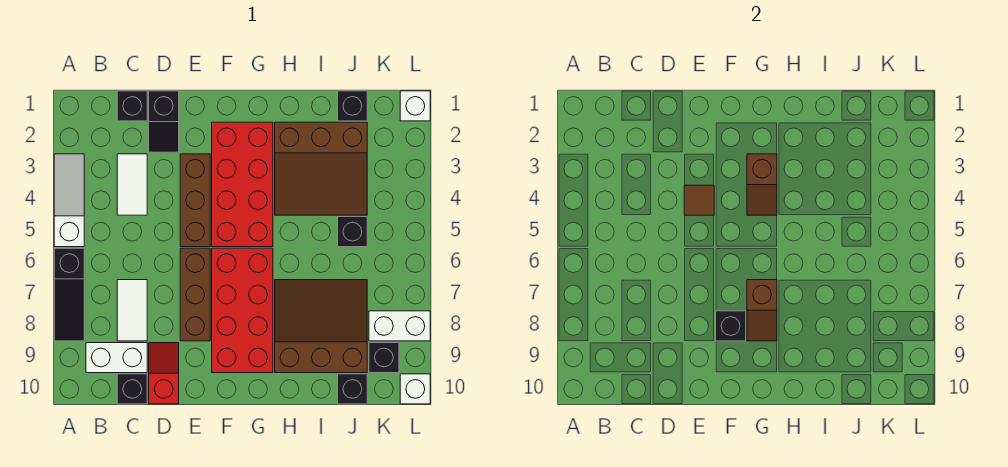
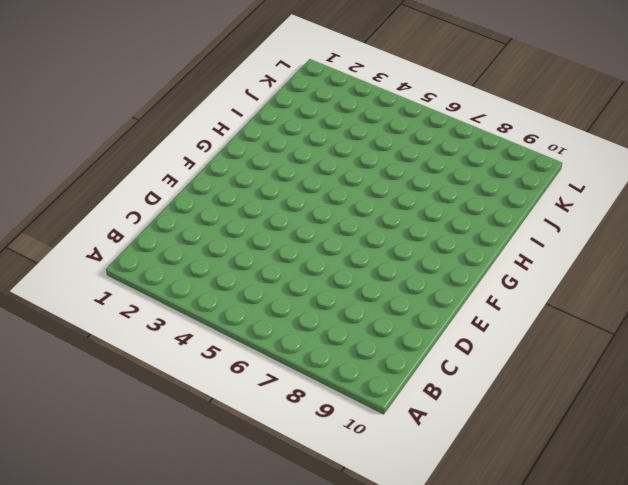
none -> white slope A3:A5 level 1 top 5
none -> black slope A6:A8 level 1 top 6
none -> white brick B9:C9 level 1

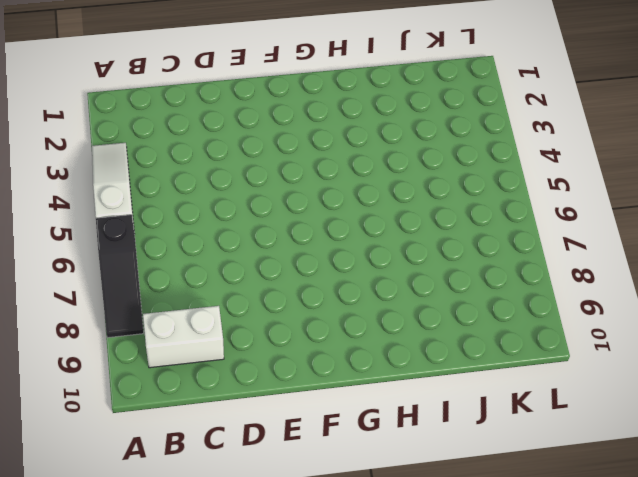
none -> black brick C1 level 1
none -> white tile C3:C4 level 1
none -> white tile C7:C8 level 1

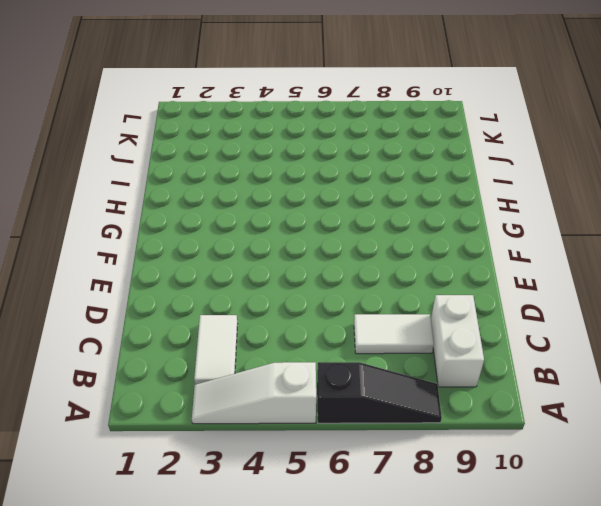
white tile B3:C3 level 1 -> white tile C3:C4 level 1
none -> black brick C1 level 1
none -> black brick C10 level 1
none -> black slope D1:D2 level 1 top 1

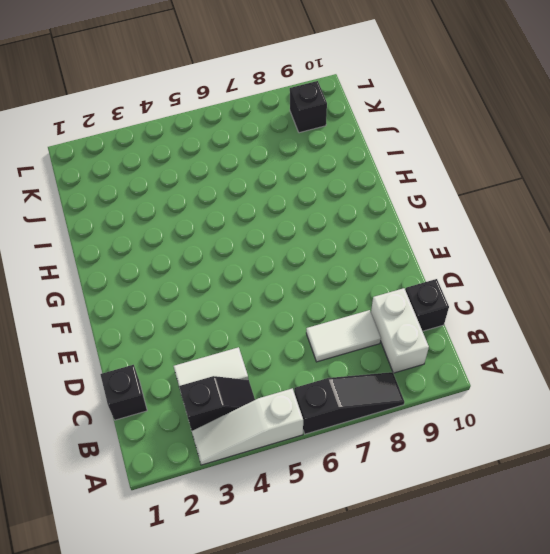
black slope B3:B4 level 1 top 3 -> black slope D1:D2 level 1 top 1
none -> red slope D9:D10 level 1 top 10
none -> brown brick E3:E5 level 1
none -> brown brick E6:E8 level 1

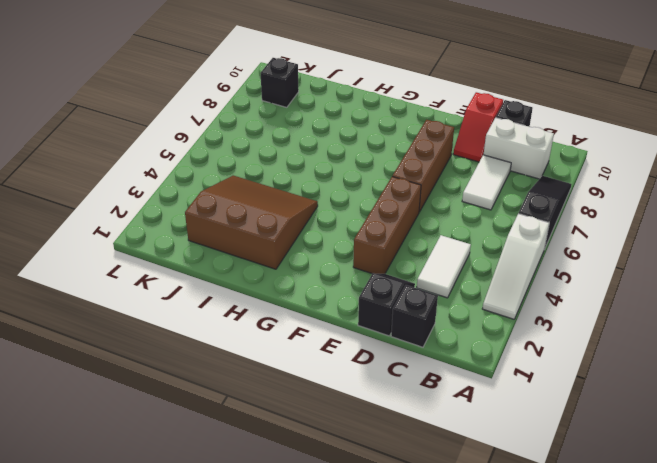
none -> red brick F2:G5 level 1
none -> red brick F6:G9 level 1
none -> brown slope H7:J9 level 1 top 9

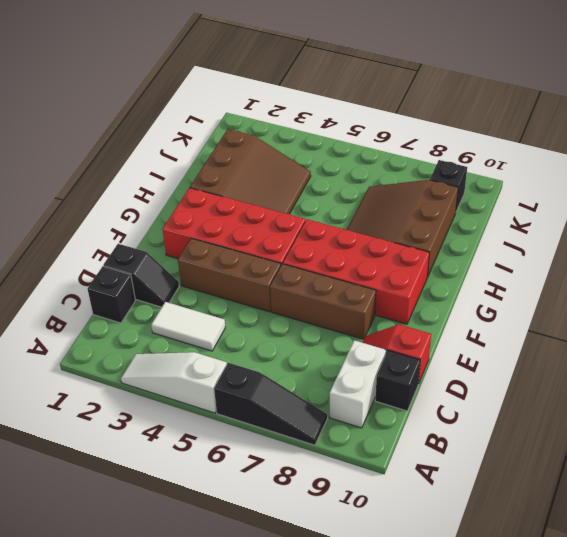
none -> white tile C7:C8 level 1
none -> black brick J1 level 1
none -> black brick J5 level 1

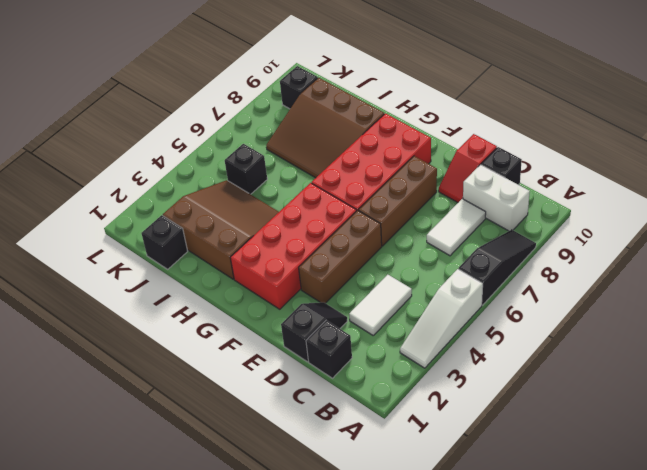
none -> black brick J10 level 1
none -> white brick K8:L8 level 1
none -> white brick L1 level 1

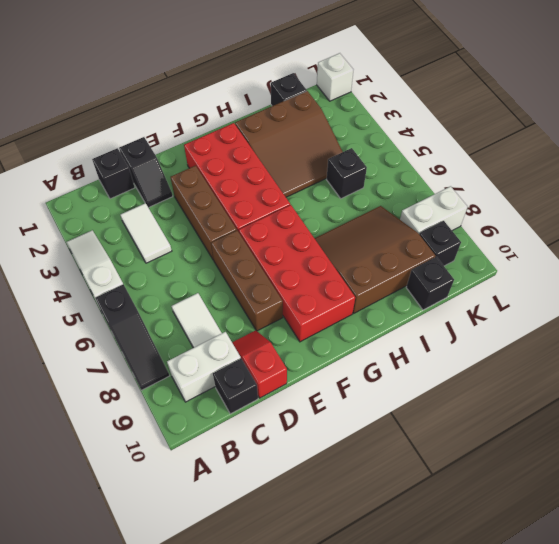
none -> white brick L10 level 1
none -> brown tile E4 level 2
none -> black brick F8 level 2

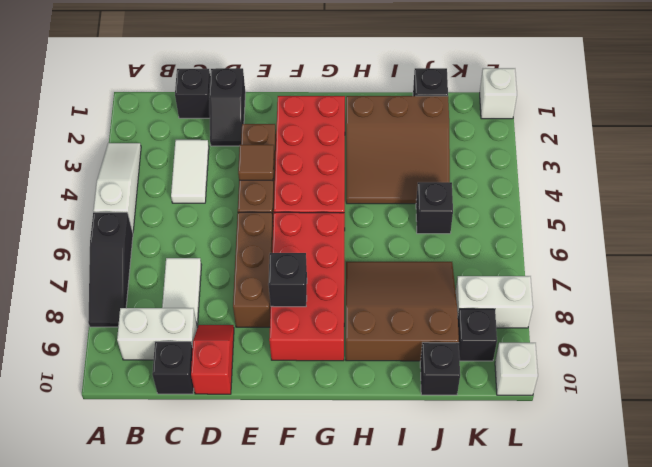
none -> brown slope G3:G4 level 2 top 3
none -> brown slope G7:G8 level 2 top 7

